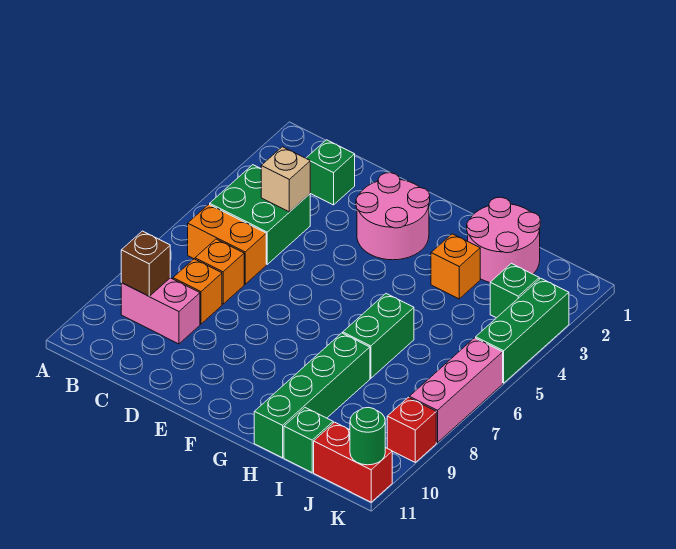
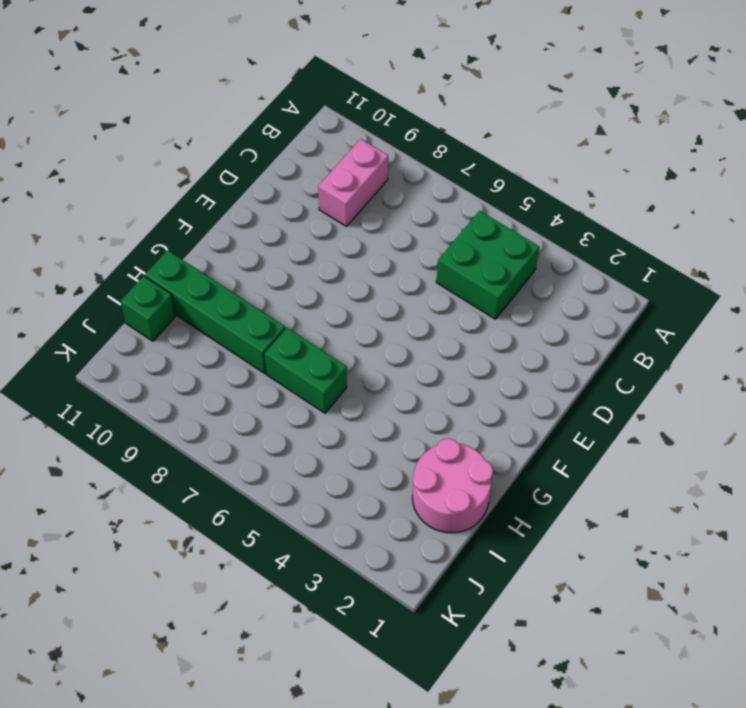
none -> orange brick B6:C6 level 1
none -> green brick C2 level 1
none -> orange brick C7 level 1

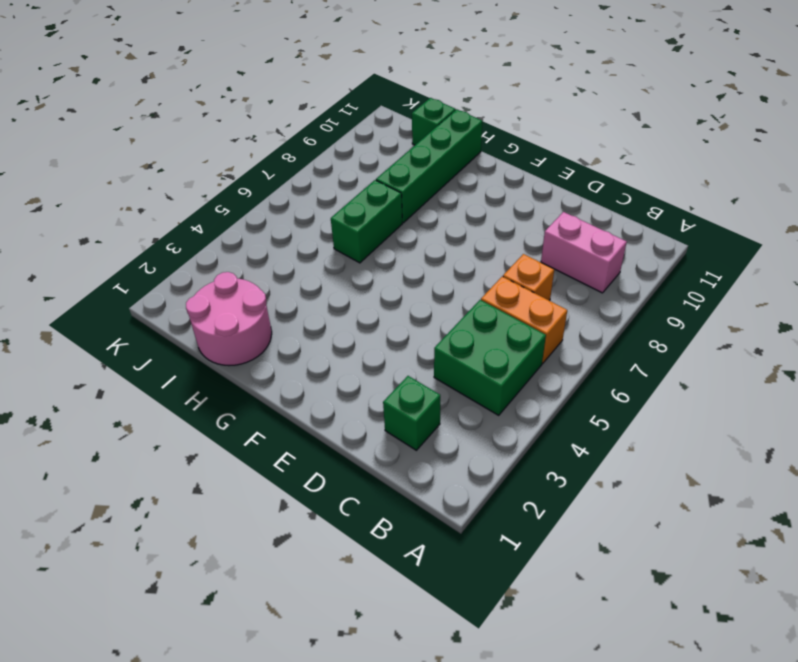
none -> orange brick C8 level 1
none -> pink round brick E2:F3 level 1
none -> orange brick H3 level 1

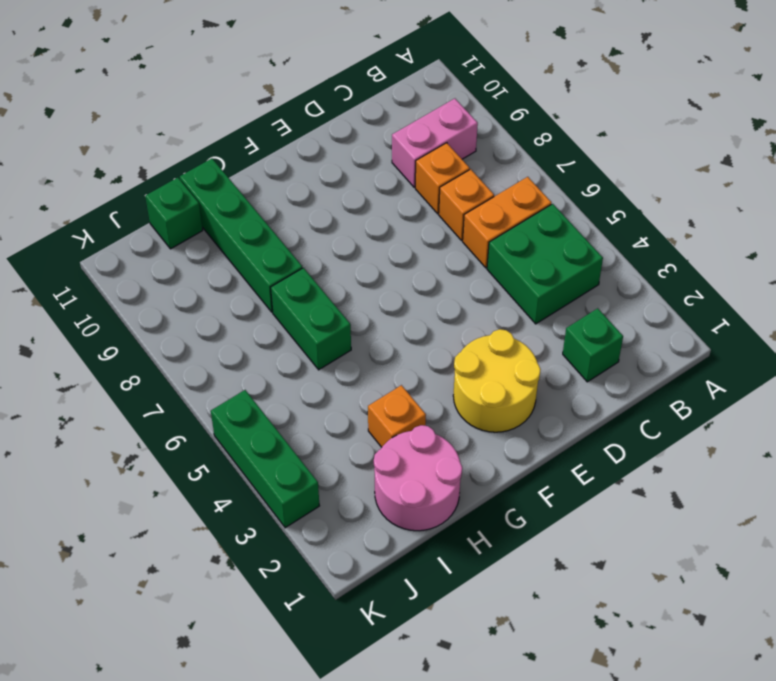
yellow round brick E2:F3 level 1 -> pink round brick E2:F3 level 1
none -> green brick J3 level 1
none -> red brick J11:K11 level 1
none -> pink brick K6:K8 level 1

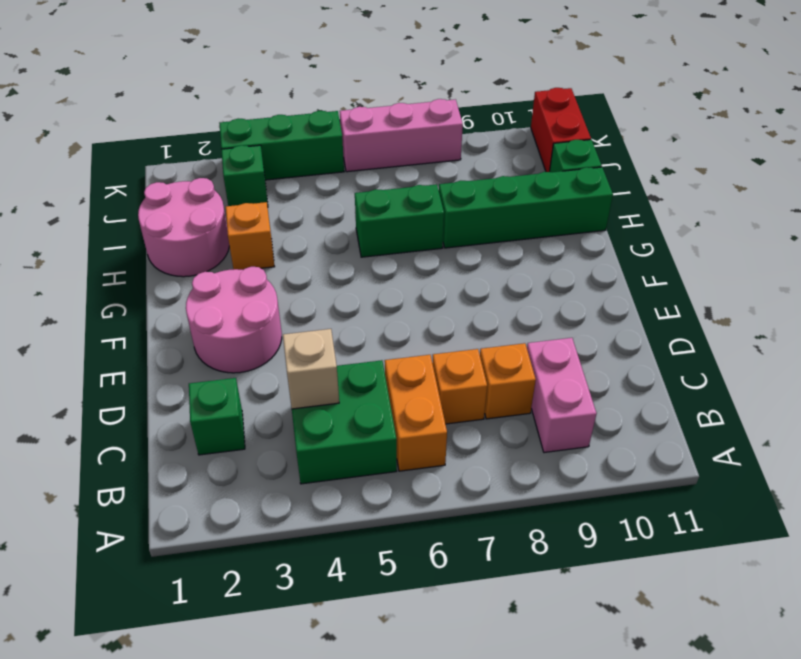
none -> red brick K9 level 1
none -> brown brick B9 level 2
none -> green round brick K11 level 2

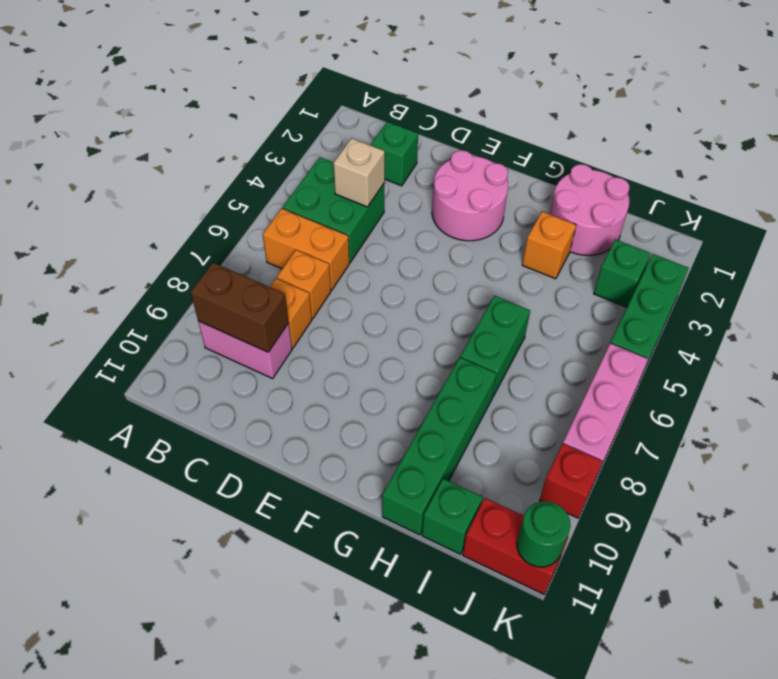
brown brick B9:C9 level 2 -> brown brick B9 level 2

